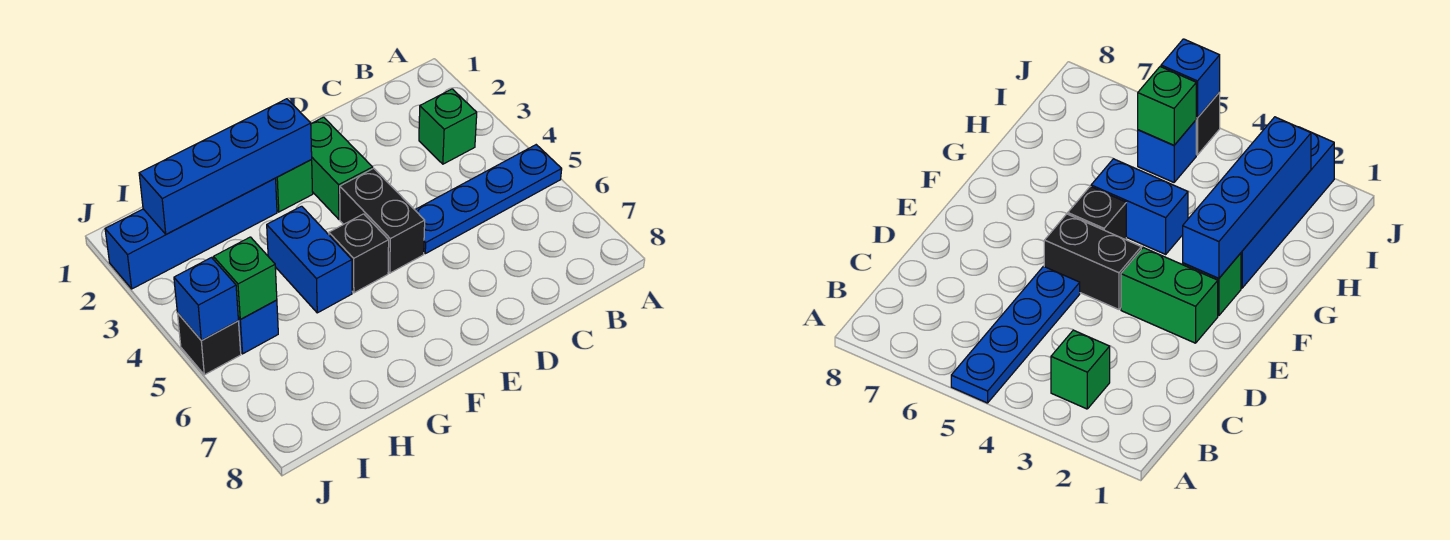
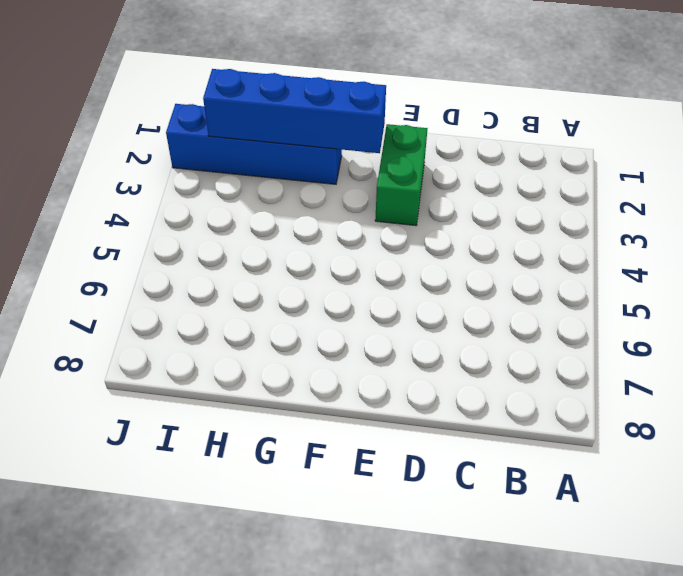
none -> blue plate A5:D5 level 1
none -> green brick B3 level 1
none -> black brick E4:E5 level 1

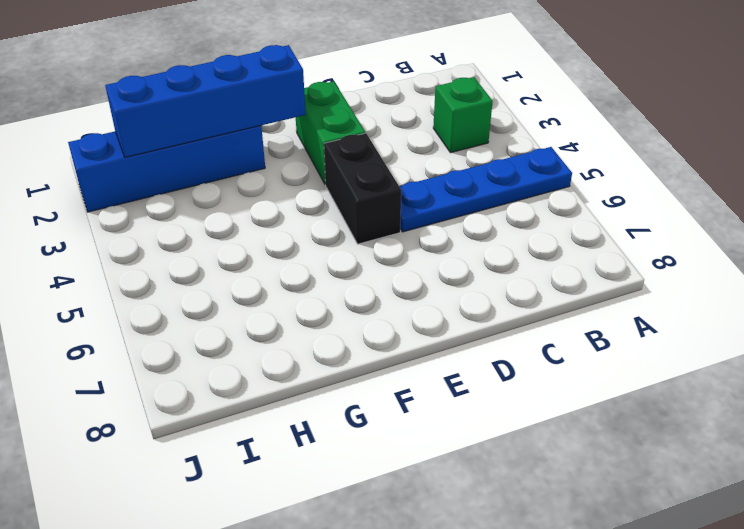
none -> green brick F2 level 1
none -> black brick F5 level 1
none -> blue brick G4:G5 level 1

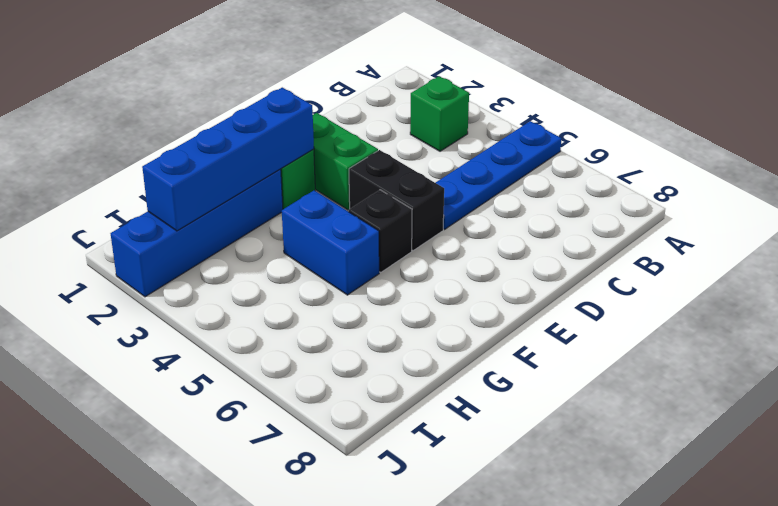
none -> blue brick I5 level 1
none -> black brick J5 level 1
none -> green brick I5 level 2

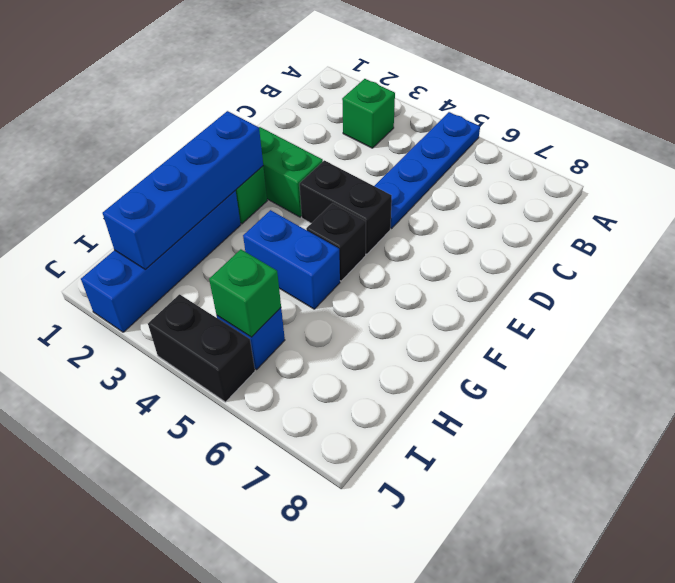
black brick J4:J5 level 1 -> black brick J5 level 1
none -> blue brick J5 level 2

